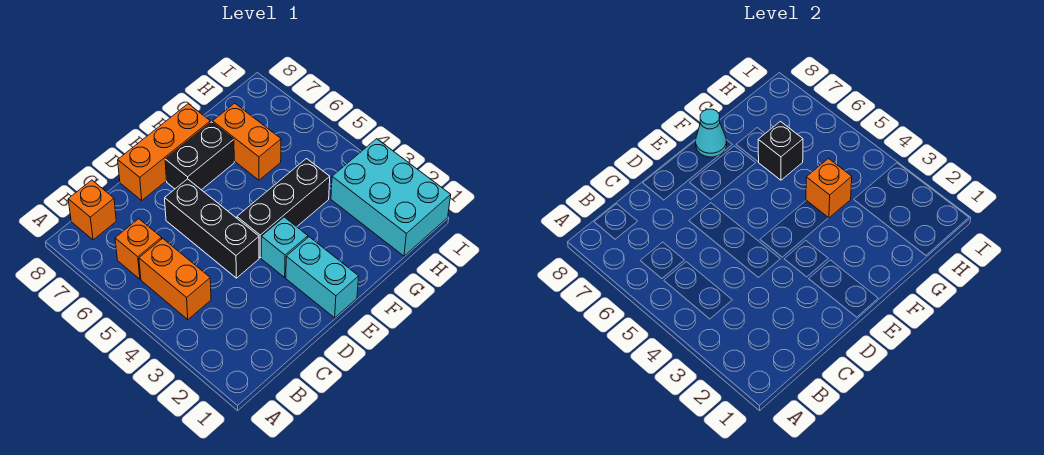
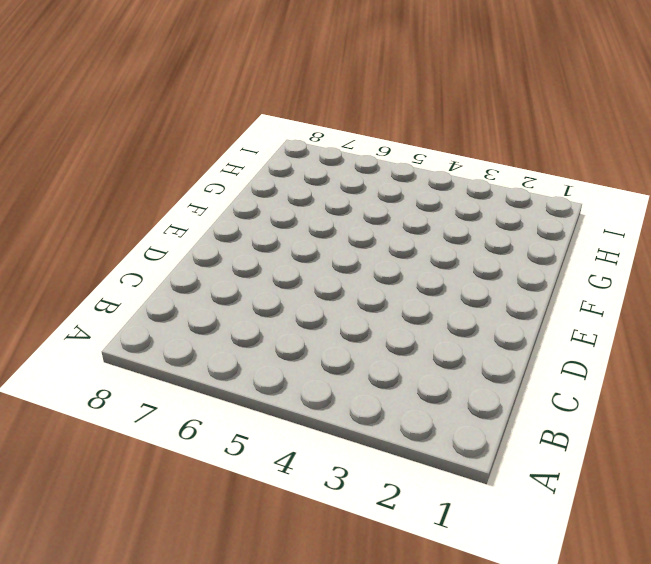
none -> orange brick B4:B5 level 1
none -> orange brick B6 level 1
none -> orange brick B8 level 1

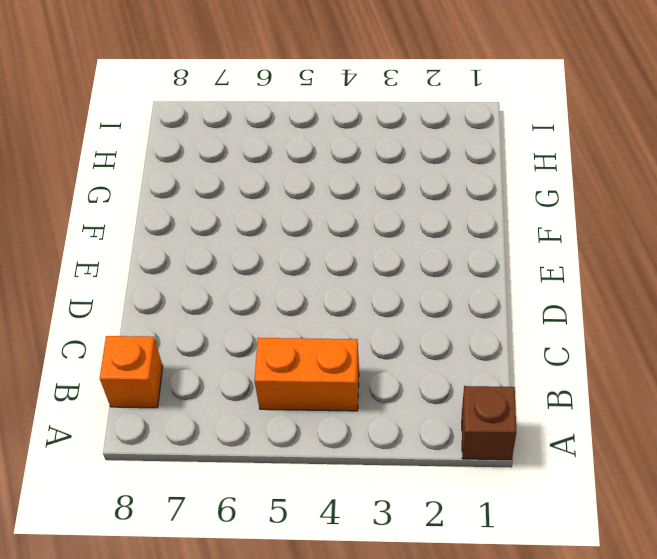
brown brick A1 level 1 -> none
none -> orange brick B6 level 1
none -> black brick D4:D6 level 1
none -> orange brick D8:F8 level 1

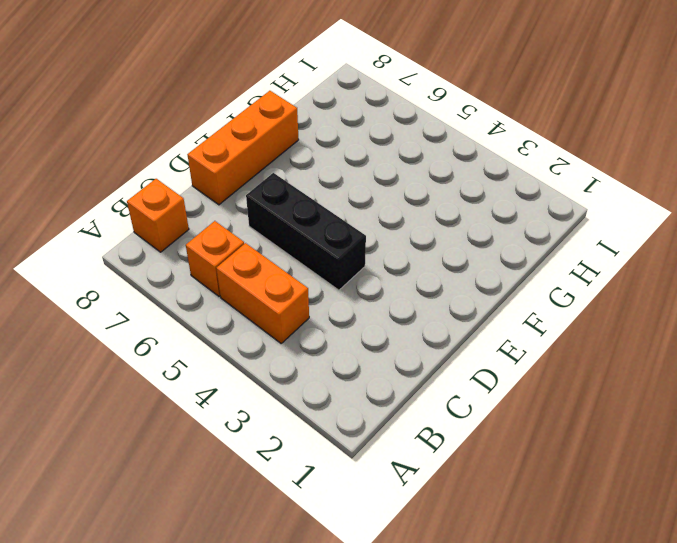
none -> cyan brick E1:E2 level 1
none -> cyan brick E3 level 1
none -> black brick E4:G4 level 1

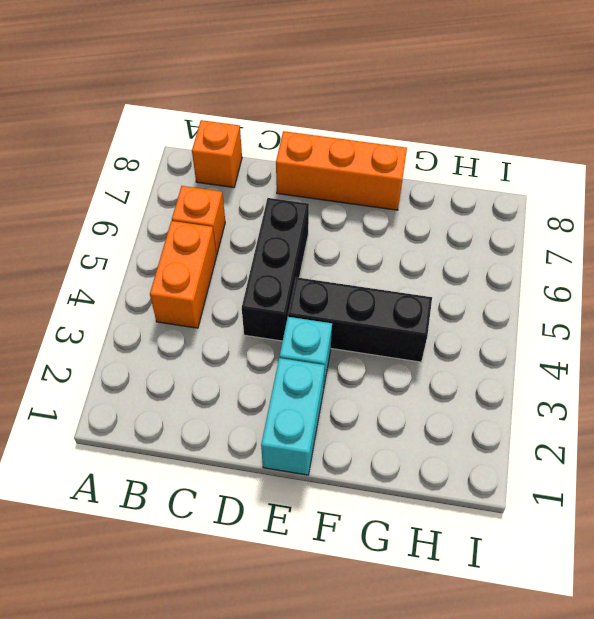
none -> black brick E7:F7 level 1
none -> orange brick G6:G7 level 1
none -> cyan brick H1:I3 level 1

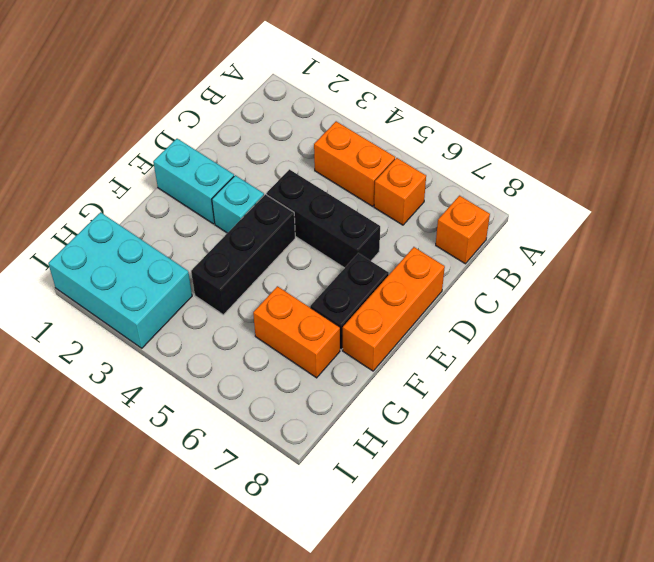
none -> cyan cone F8 level 2
none -> orange brick G4 level 2
none -> black brick G6 level 2

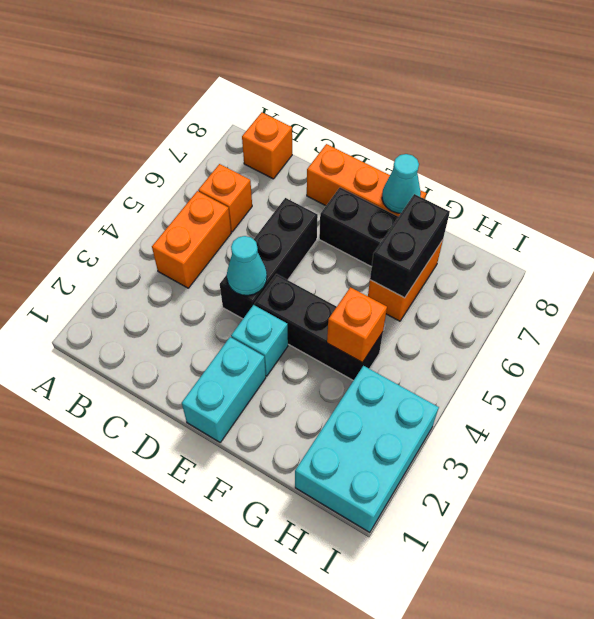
cyan cone D4 level 2 -> none
black brick G6:G7 level 2 -> black brick G6 level 2

